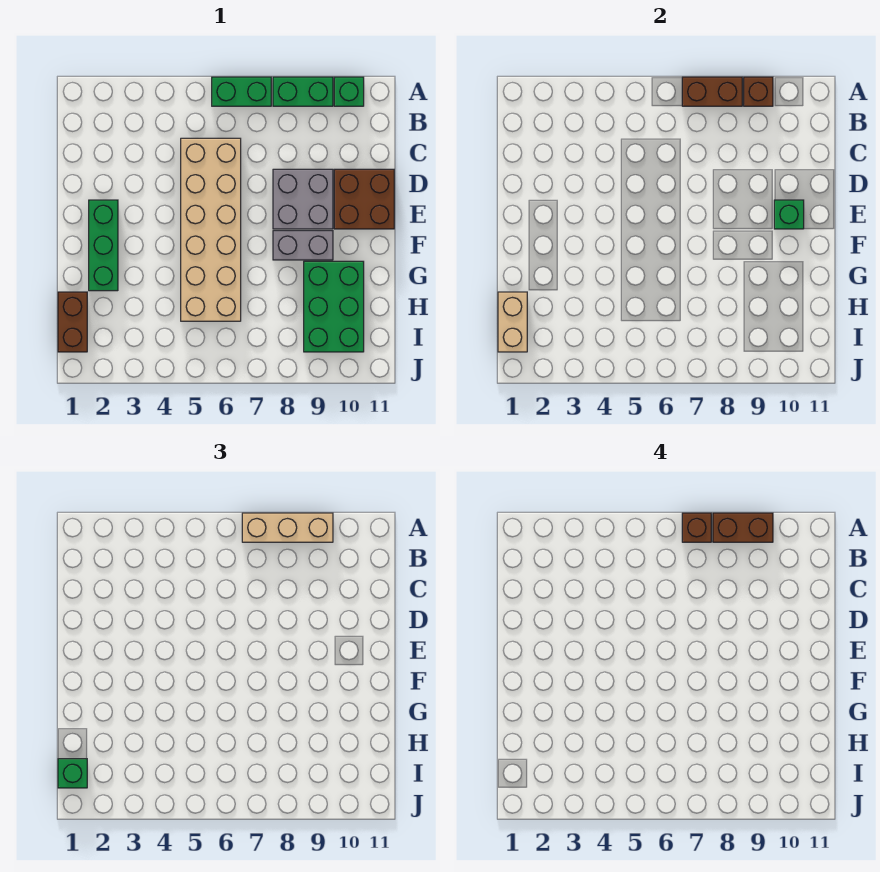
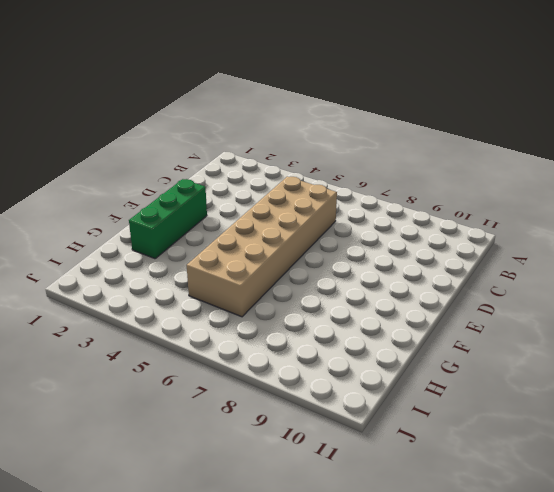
none -> green brick A6:A7 level 1
none -> green brick A8:A9 level 1
none -> green brick A10 level 1

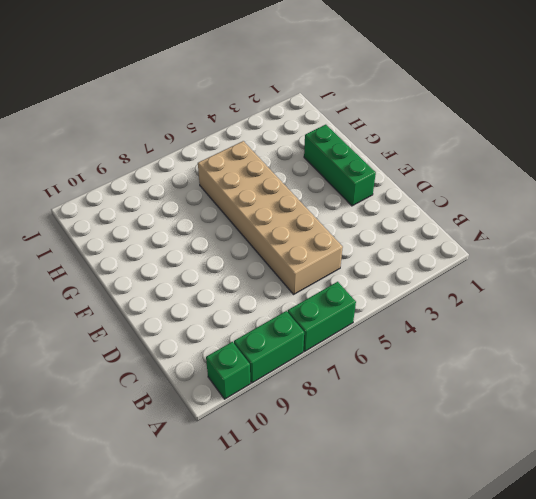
none -> grey brick D8:E9 level 1
none -> brown brick D10:E11 level 1
none -> grey brick F8:F9 level 1

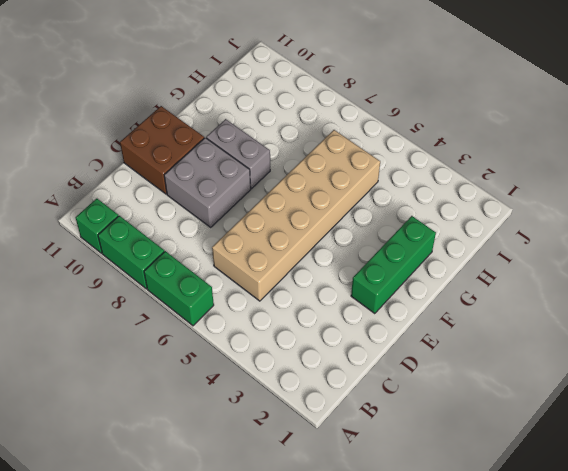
none -> green brick G9:I10 level 1
none -> brown brick H1:I1 level 1
none -> brown brick A7:A8 level 2

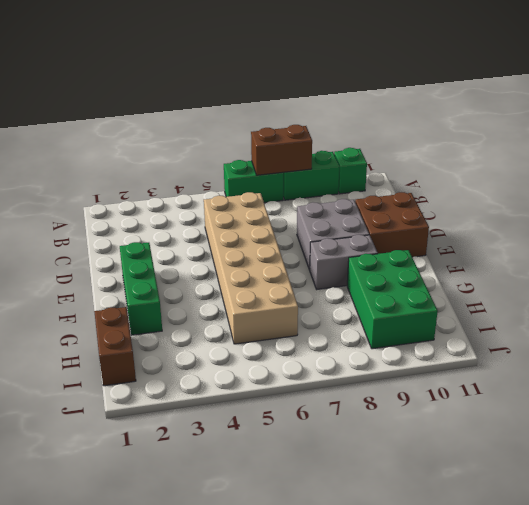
none -> brown brick A9 level 2
none -> green brick E10 level 2
none -> tan brick H1:I1 level 2

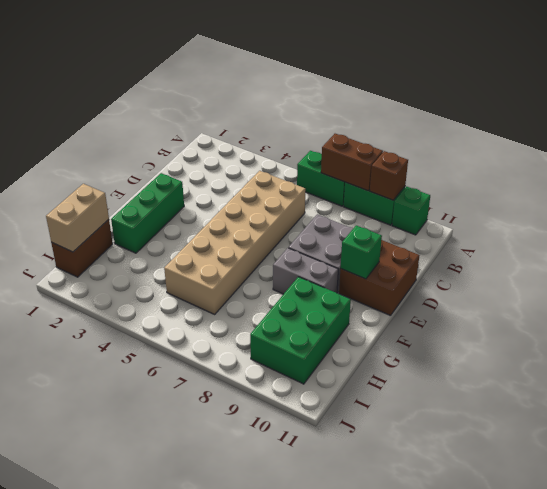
none -> tan brick A7:A9 level 3
none -> green brick I1 level 3
none -> brown brick A7 level 4

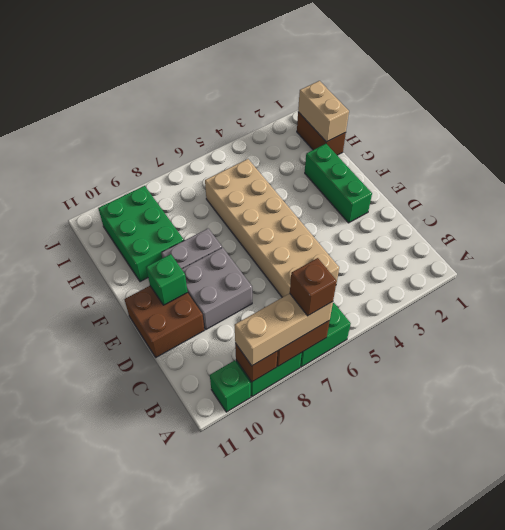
none -> green brick I1 level 3
none -> brown brick A8:A9 level 4

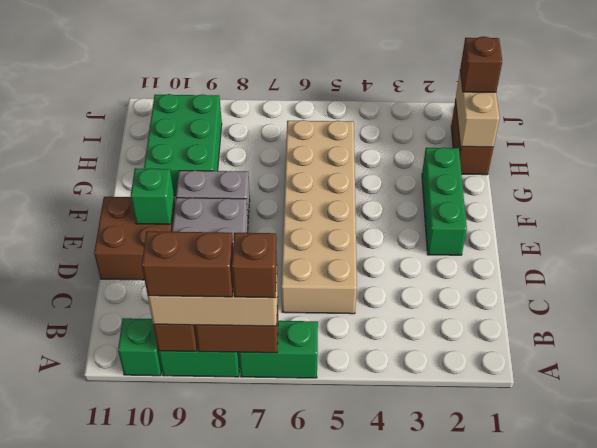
brown brick I1 level 3 -> green brick I1 level 3

